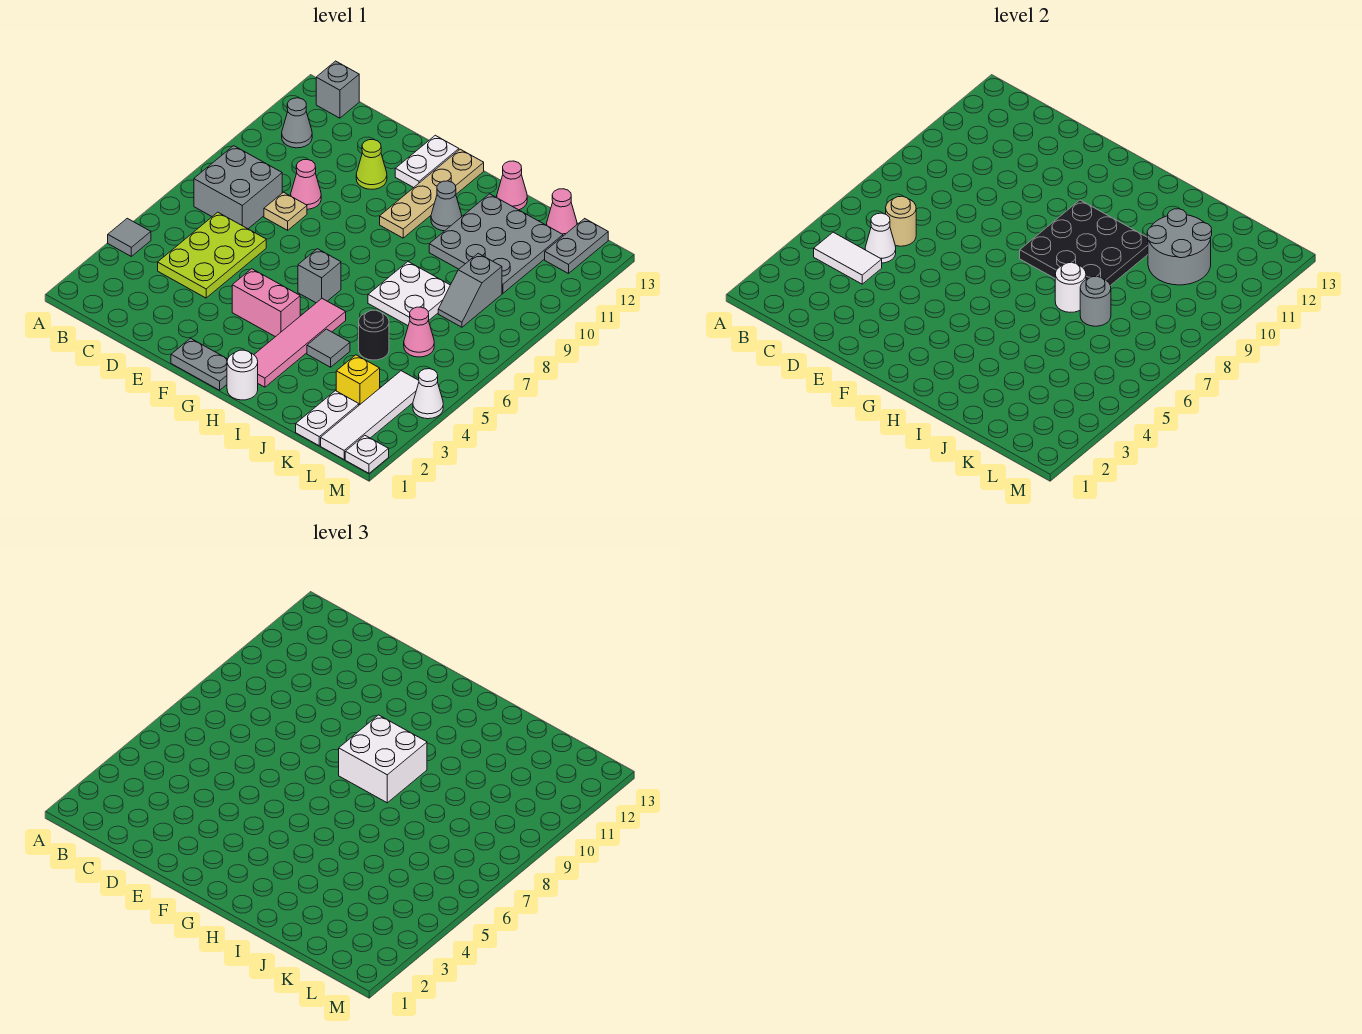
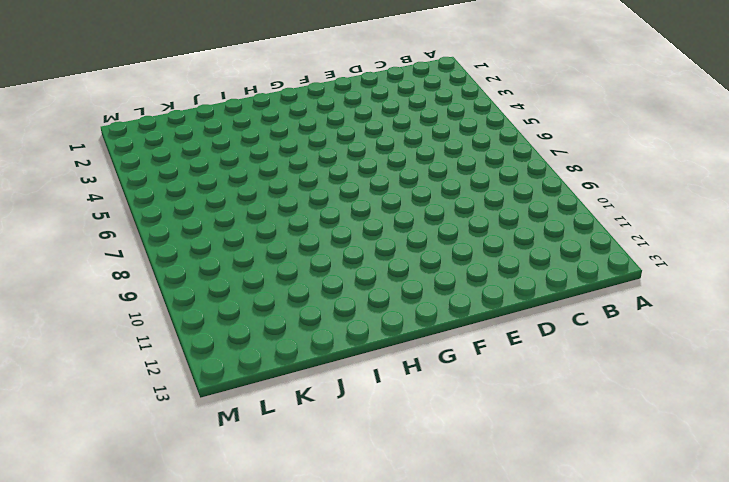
none -> grey tile A4 level 1
none -> grey brick B7:C8 level 1
none -> grey cone B11 level 1
none -> grey brick B13 level 1

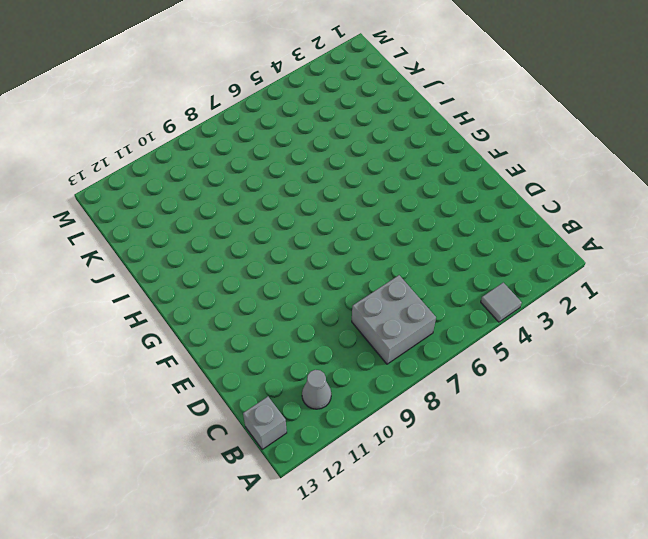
none -> lime plate C4:D6 level 1
none -> tan plate D8 level 1
none -> pink cone D9 level 1
none -> lime cone E11 level 1

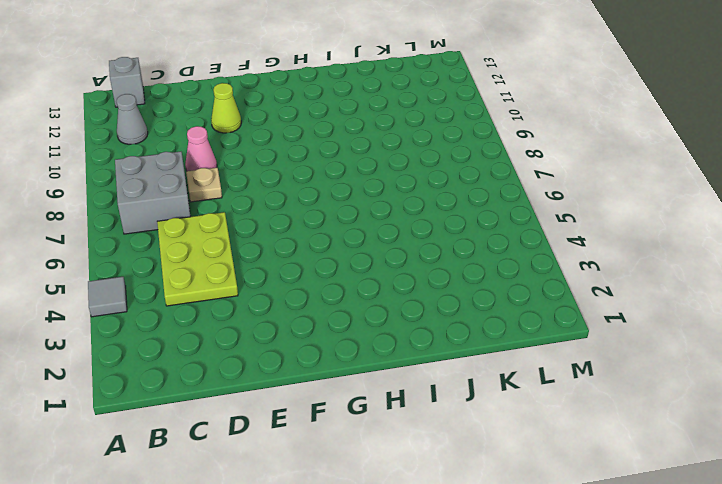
none -> grey plate F1:G1 level 1
none -> pink brick F4:G4 level 1
none -> white plate F12:F13 level 1
none -> grey brick G6 level 1

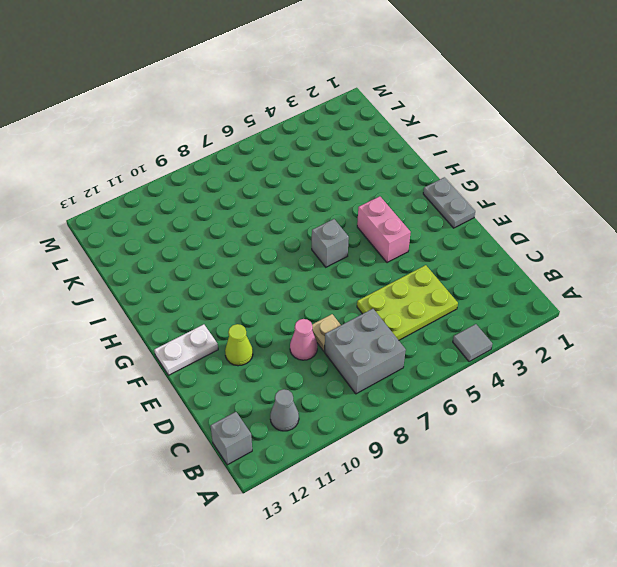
none -> tan plate G10:G13 level 1
none -> white round brick H1 level 1
none -> pink tile H2:H5 level 1
none -> grey cone H11 level 1

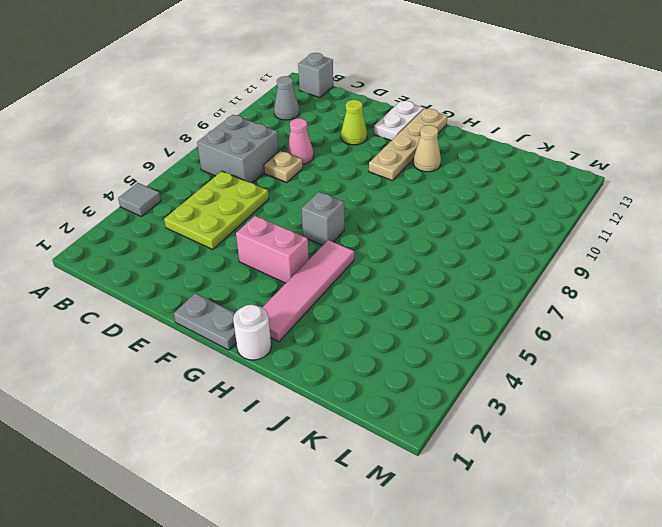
tan cone H11 level 1 -> grey cone H11 level 1
none -> grey tile I4 level 1
none -> white plate I7:J8 level 1
none -> grey plate I10:K12 level 1
none -> pink cone I13 level 1

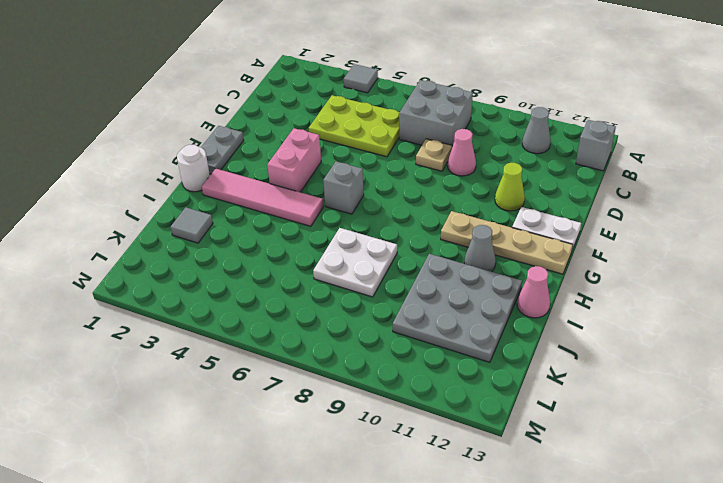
grey tile J2 level 1 -> grey tile I4 level 1
none -> black round brick J5 level 1
none -> white plate K1:K2 level 1
none -> yellow brick K3 level 1
none -> pink cone K6 level 1

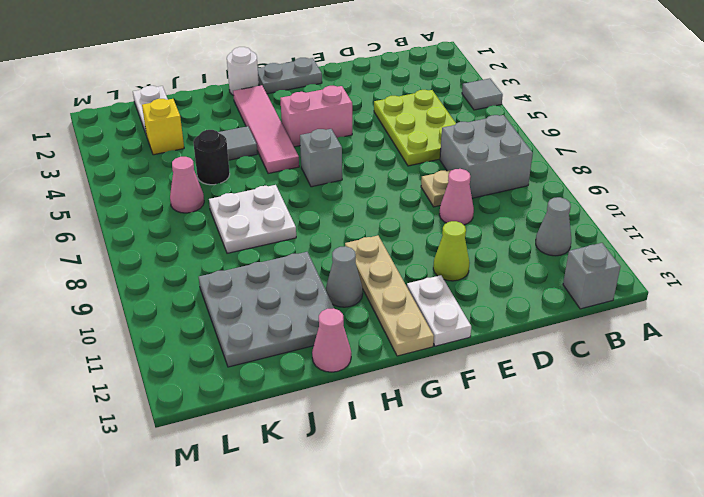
none -> grey slope K8:K9 level 1 top 9
none -> pink cone K13 level 1
none -> white tile L1:L4 level 1
none -> grey plate L12:L13 level 1

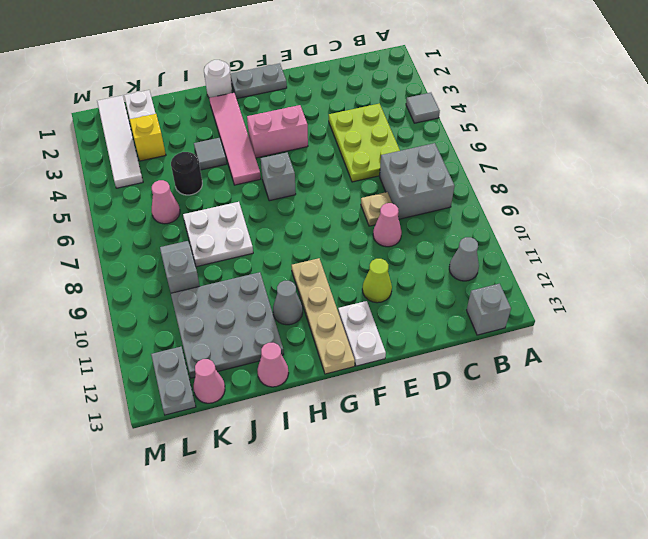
none -> white plate M1 level 1
none -> white cone M4 level 1
none -> white tile B4:C4 level 2
none -> white cone C5 level 2

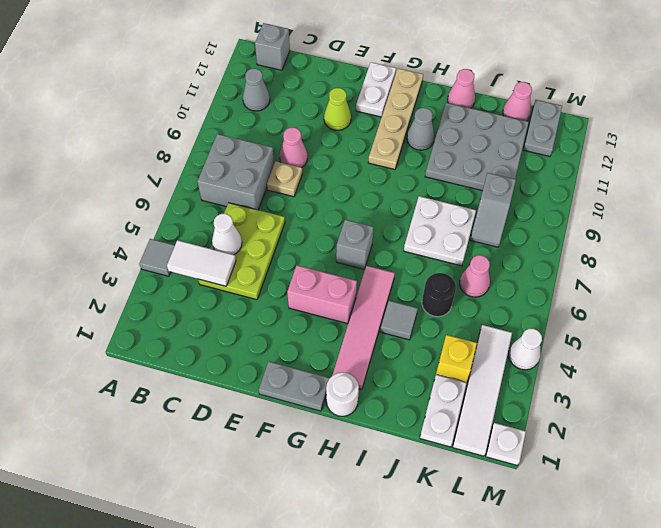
none -> tan round brick C6 level 2
none -> black plate G8:I10 level 2
none -> white round brick I7 level 2
none -> grey round brick J7 level 2

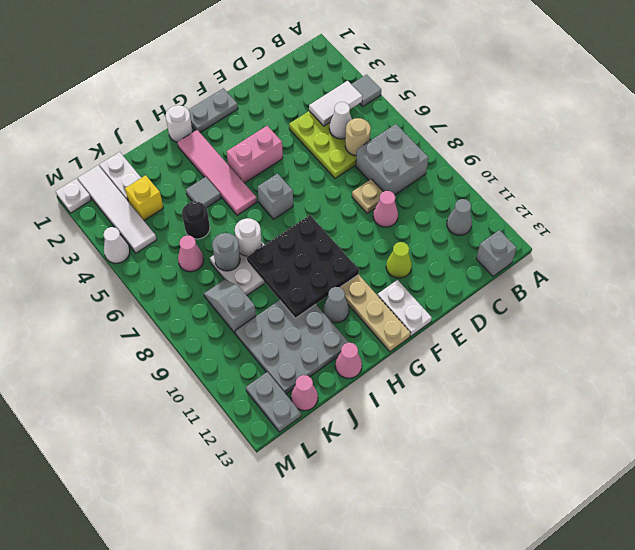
none -> grey round brick J10:K11 level 2
none -> white brick G8:H9 level 3

